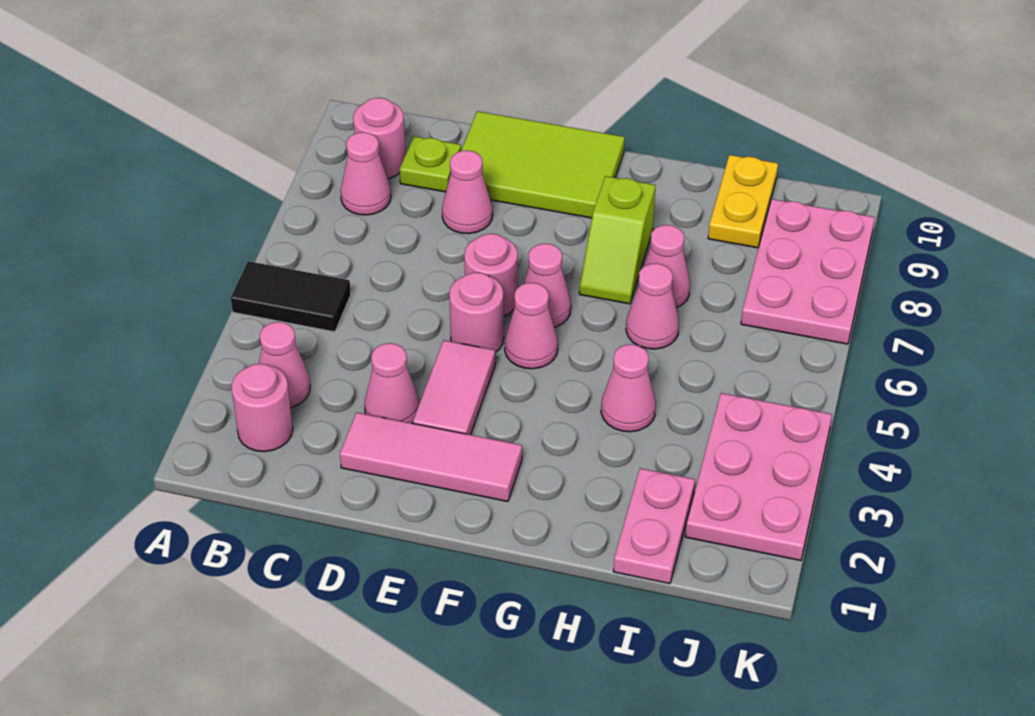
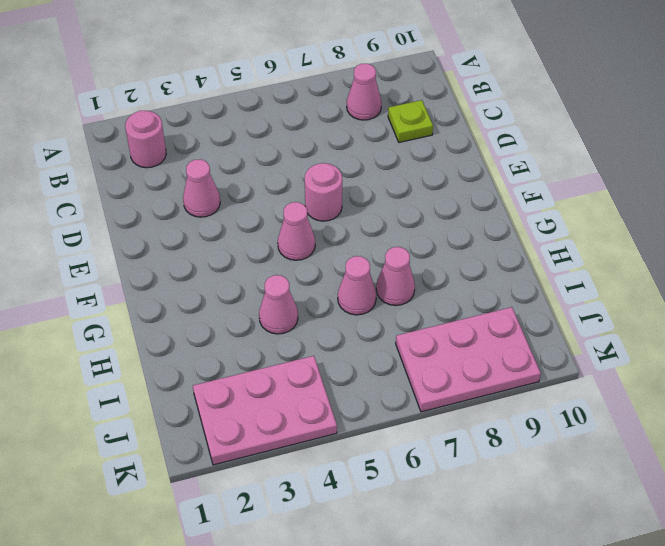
none -> black tile A5:B5 level 1
none -> pink cone B3 level 1
none -> pink round brick B9 level 1

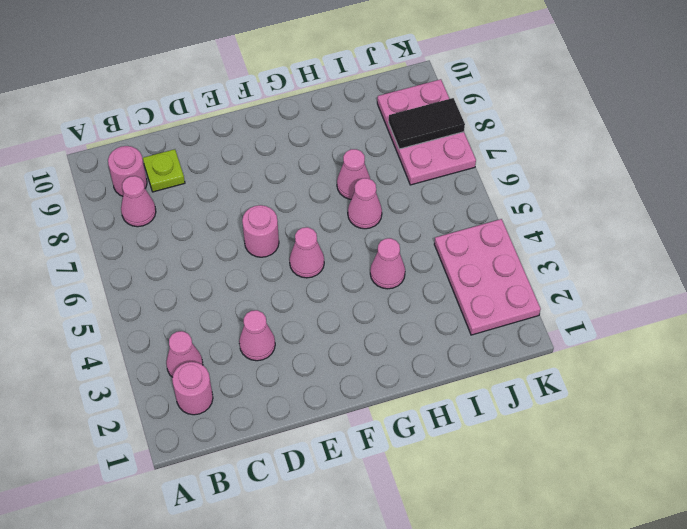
black tile J8:K8 level 2 -> black tile A5:B5 level 1
none -> pink tile D2:F2 level 1
none -> pink cone D8 level 1
none -> lime tile D9:F10 level 1

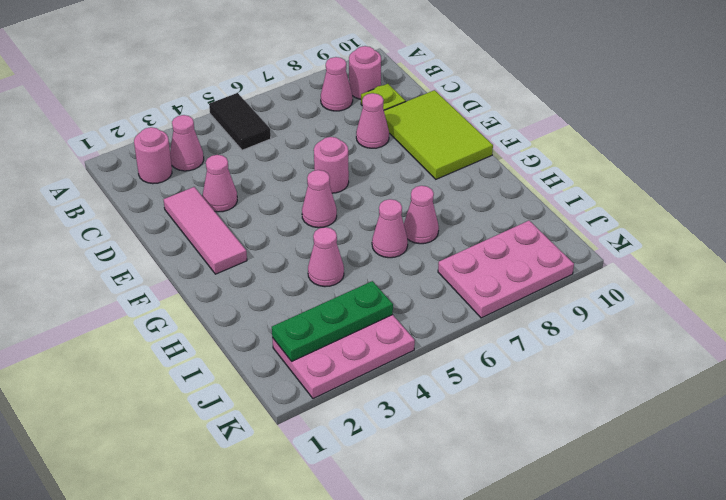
green plate J2:J4 level 2 -> none
none -> pink tile E3:E4 level 1
none -> pink round brick E5 level 1
none -> pink cone F6 level 1

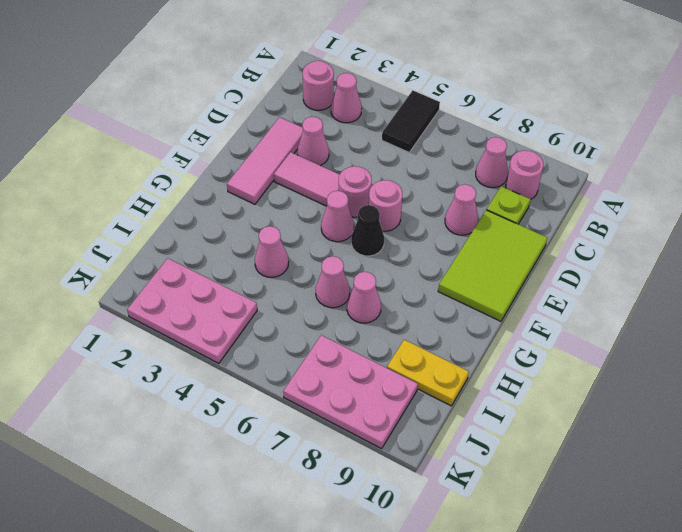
black cone F6 level 1 -> pink cone F6 level 1
none -> lime slope G7:G8 level 1 top 8
none -> pink plate I1:I2 level 1

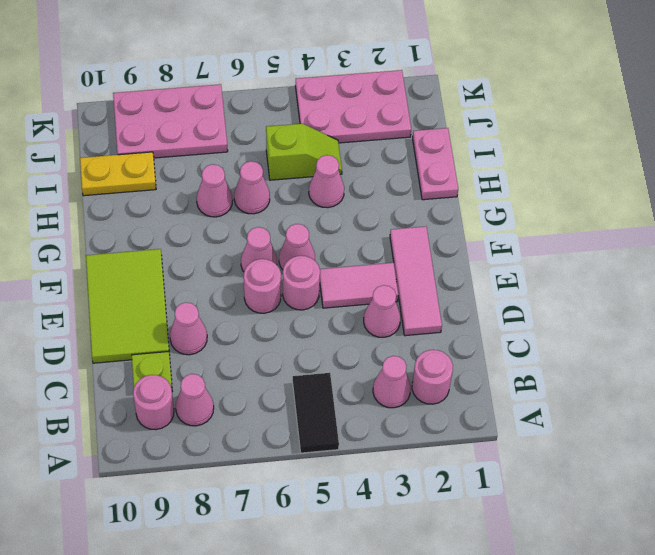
pink plate H1:I1 level 1 -> pink plate I1:I2 level 1
lime slope I4:I5 level 1 top 5 -> lime slope G7:G8 level 1 top 8

